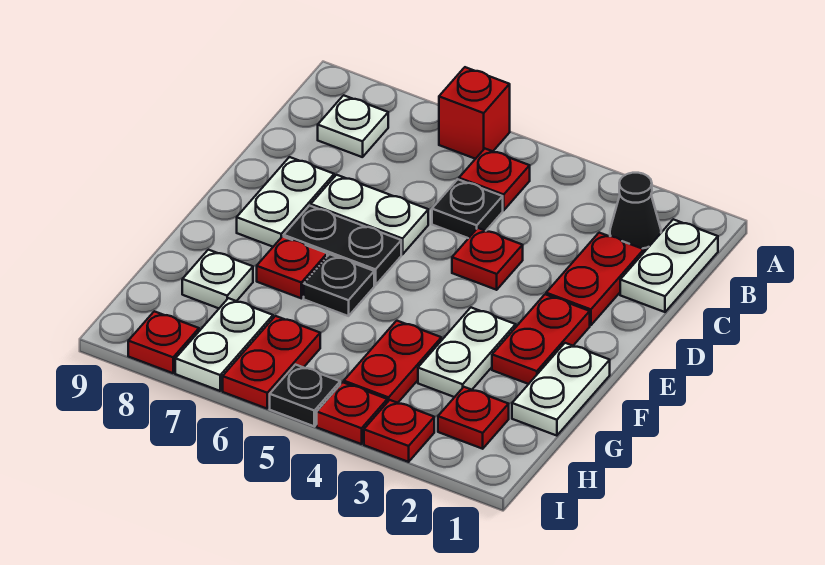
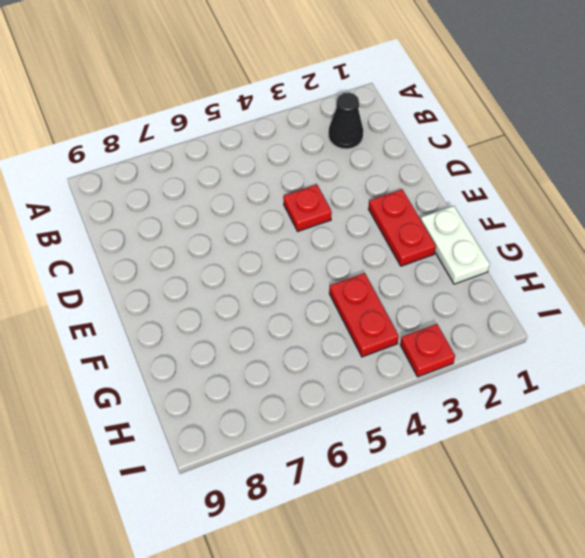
none -> red brick A6 level 1
none -> white plate B1:C1 level 1
none -> red plate B5 level 1

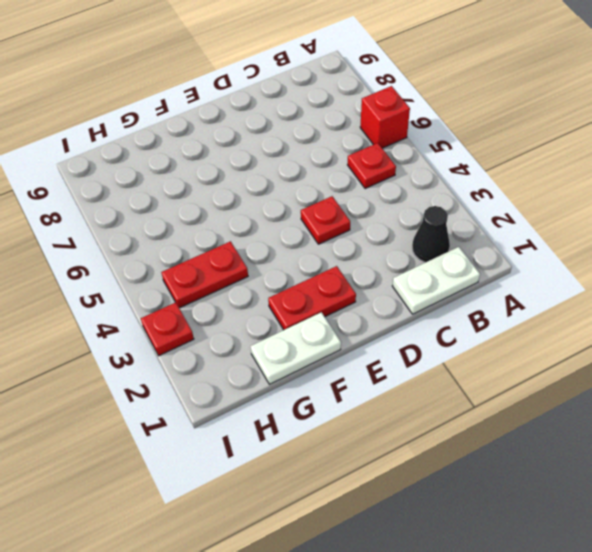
none -> white plate B8 level 1
none -> red plate C2:D2 level 1
none -> black plate C5 level 1

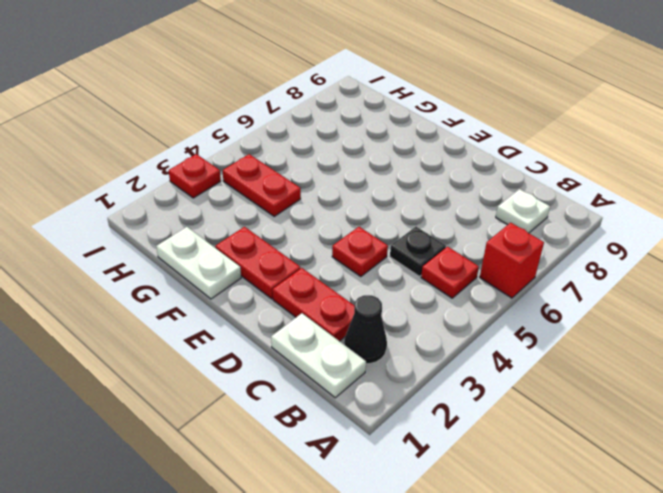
none -> white plate D6:D7 level 1
none -> white plate D8:E8 level 1
none -> black plate E6:E7 level 1

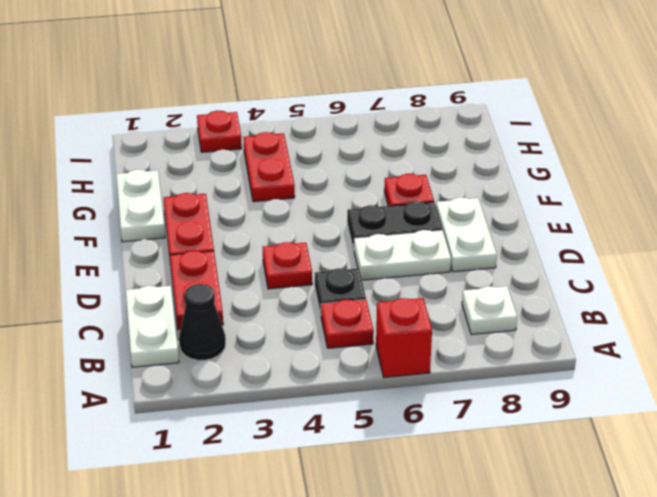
none -> white plate F3:G3 level 1
none -> black plate F6 level 1
none -> white plate G8 level 1

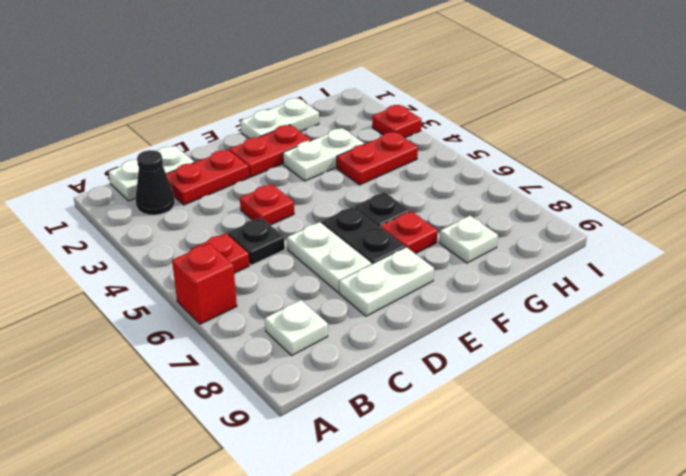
none -> red plate H2 level 1
none -> red plate H6:I6 level 1
none -> white plate H7:I7 level 1

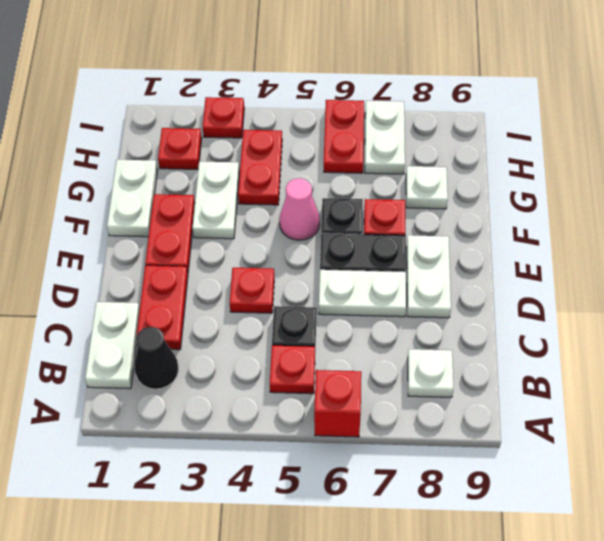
pink cone F5 level 1 -> none
none -> red plate I4 level 1
none -> black plate I5 level 1
none -> red plate I8 level 1

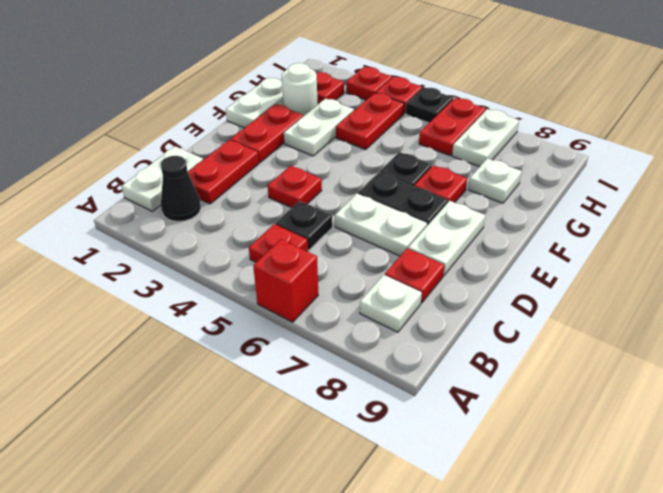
red plate C8 level 1 -> red plate I8 level 1
white round brick G2 level 1 -> none

